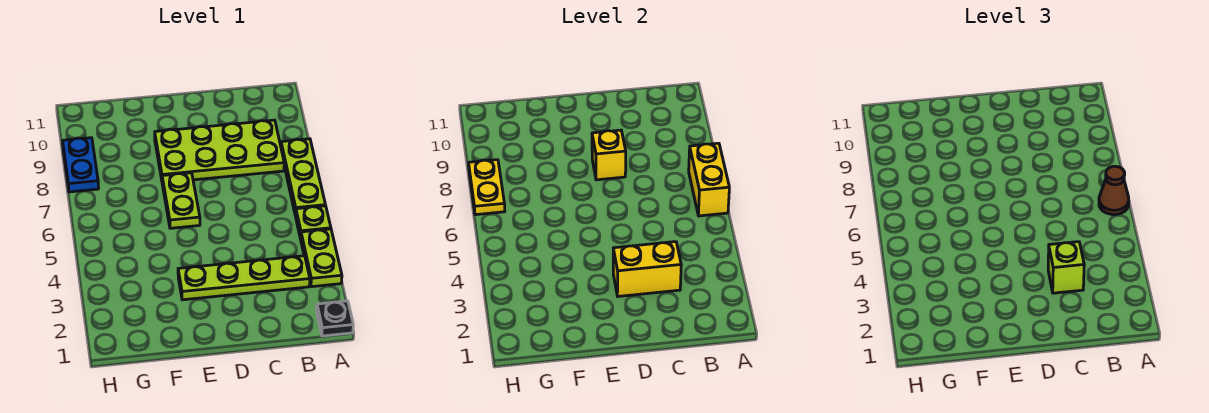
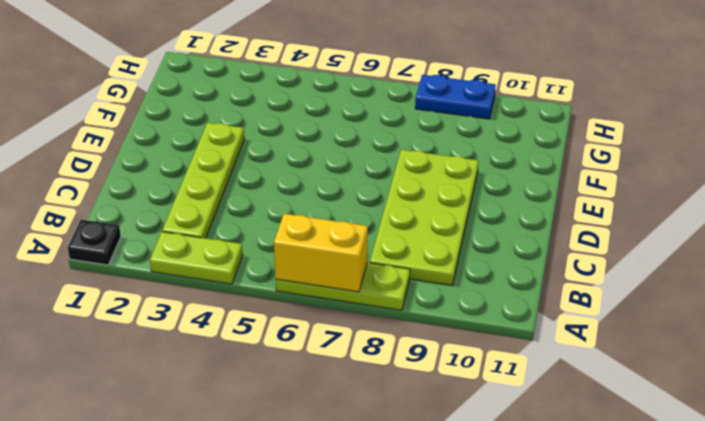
none -> lime plate A5 level 1
none -> lime plate E6:E7 level 1
none -> yellow brick C3:D3 level 2

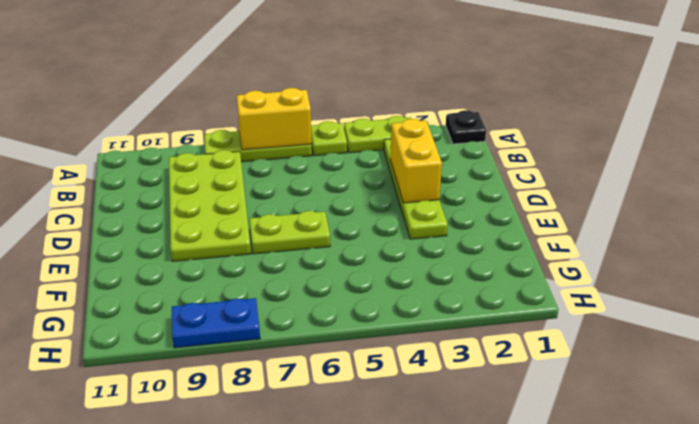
none -> yellow brick D8 level 2
none -> yellow plate H7:H8 level 2
none -> brown cone A6 level 3

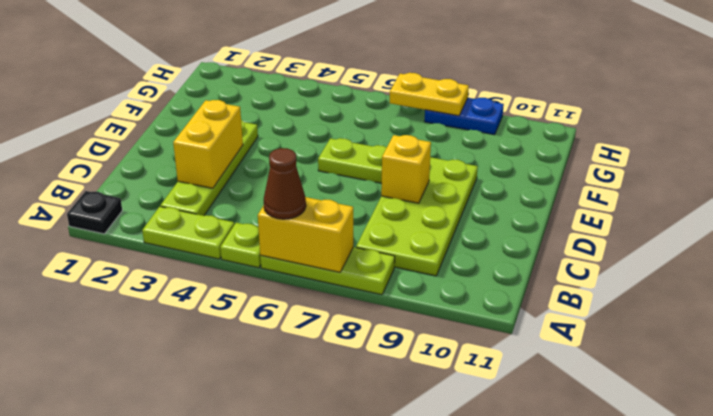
none -> lime brick C3 level 3

